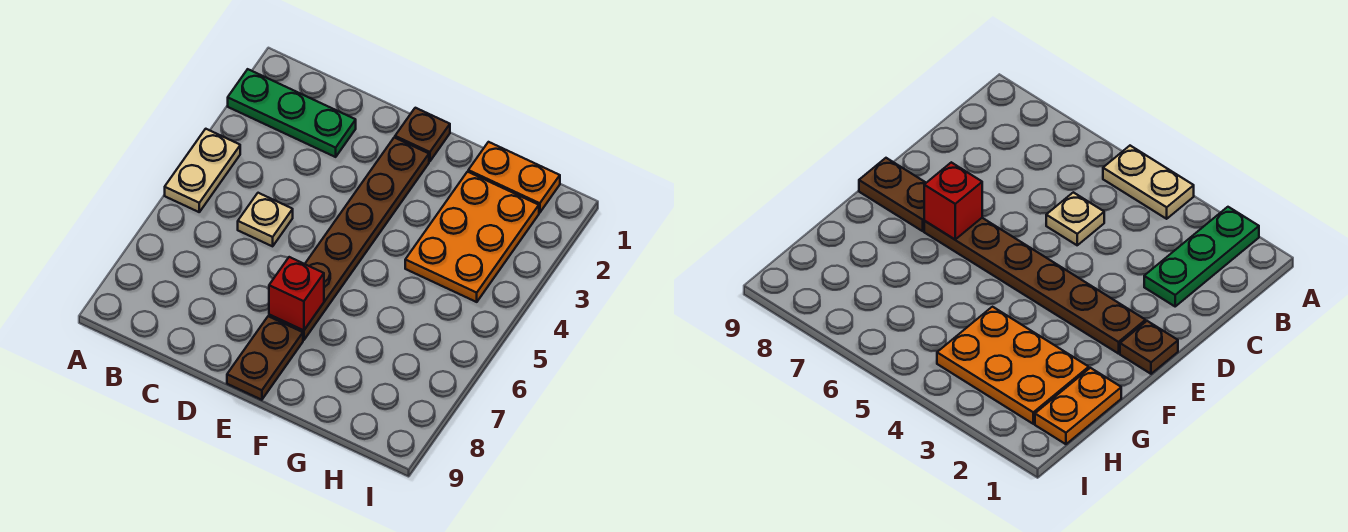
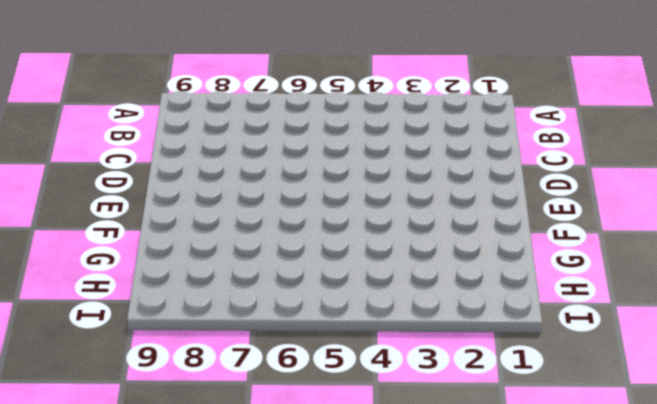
none -> green plate A2:C2 level 1
none -> tan plate A4:A5 level 1

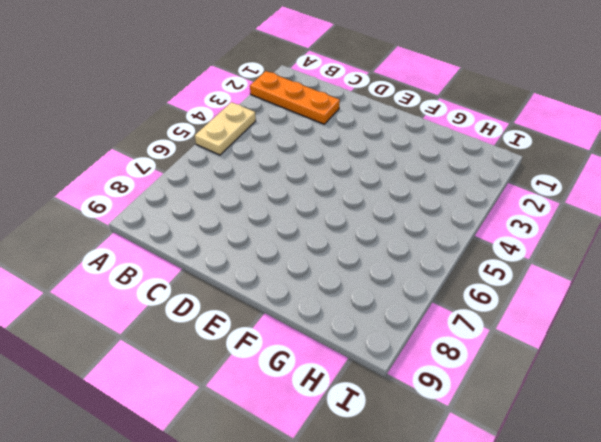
orange plate A2:C2 level 1 -> green plate A2:C2 level 1
none -> tan plate C5 level 1
none -> brown plate E1 level 1

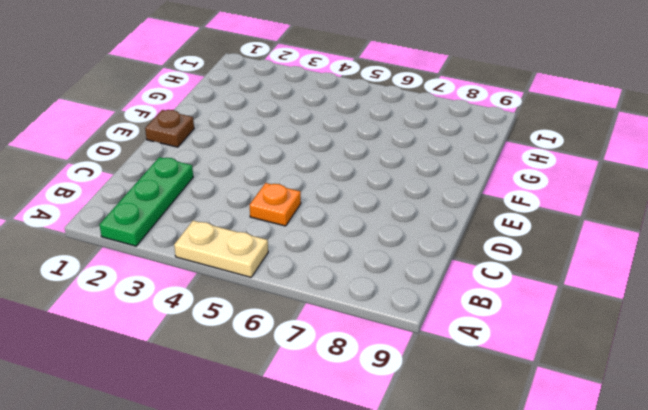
orange plate C5 level 1 -> tan plate C5 level 1
none -> brown plate E2:E7 level 1
none -> brown plate E8:E9 level 1

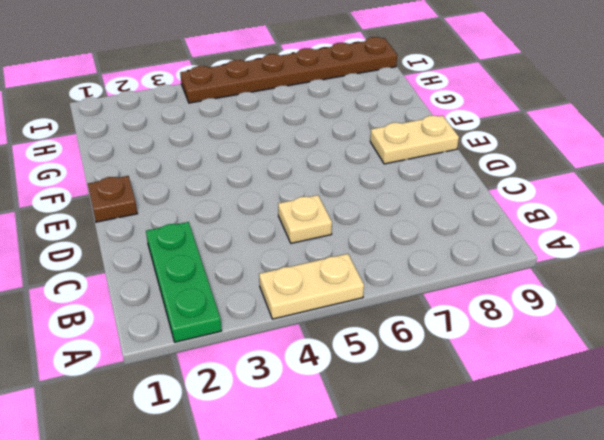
tan plate E8:E9 level 1 -> brown plate E8:E9 level 1
brown plate I4:I9 level 1 -> brown plate E2:E7 level 1
none -> orange plate G1:H1 level 1
none -> orange plate G2:H4 level 1

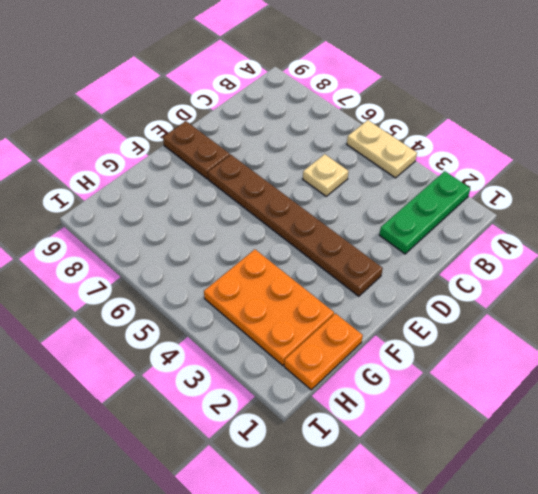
none -> brown plate E1 level 1
none -> red brick E7 level 2

